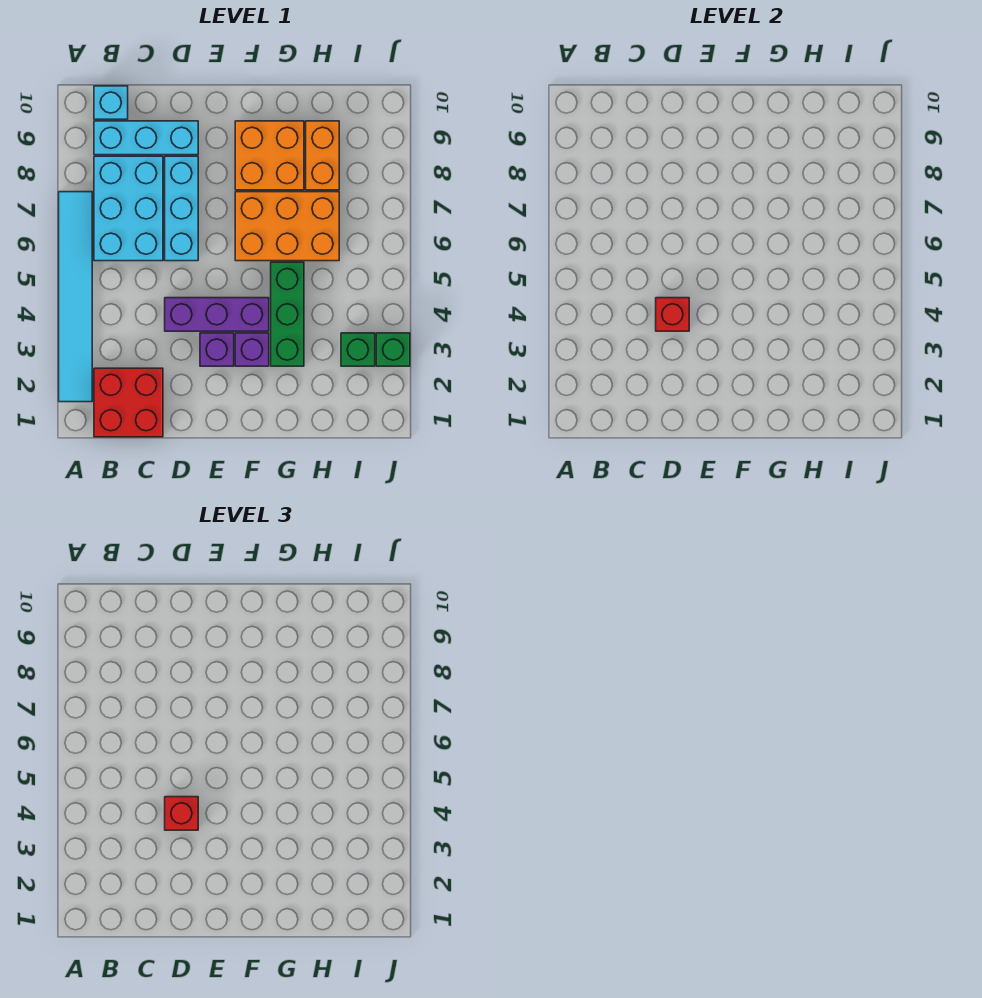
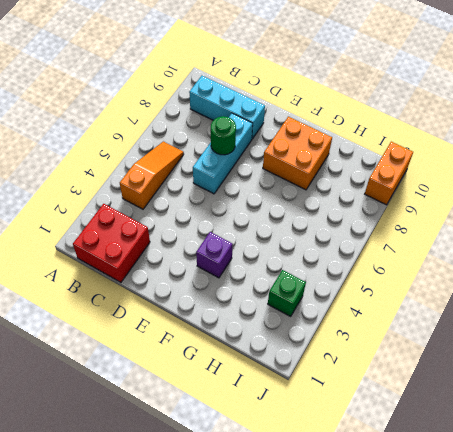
orange slope B4:B6 level 1 top 4 -> cyan brick B6:C8 level 1
green round brick D7 level 2 -> none
orange brick J9:J10 level 1 -> orange brick H8:H9 level 1
none -> cyan tile A2:A7 level 1
none -> cyan brick B10 level 1
none -> purple brick D4:F4 level 1

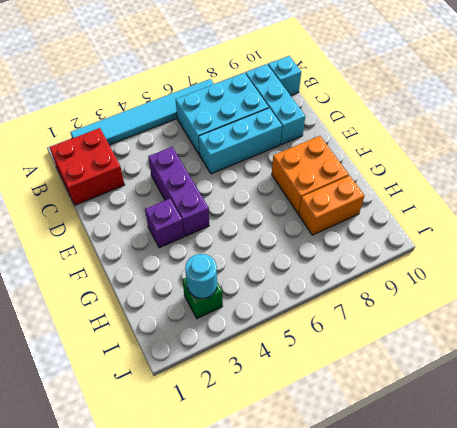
cyan round brick I3 level 2 -> none
none -> purple brick E3 level 1
none -> orange brick F6:H7 level 1
none -> green brick G3:G5 level 1

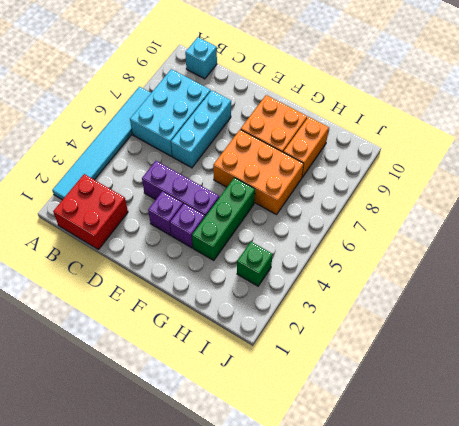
none -> cyan brick B9:D9 level 1
none -> green brick J3 level 1
none -> red brick D4 level 2

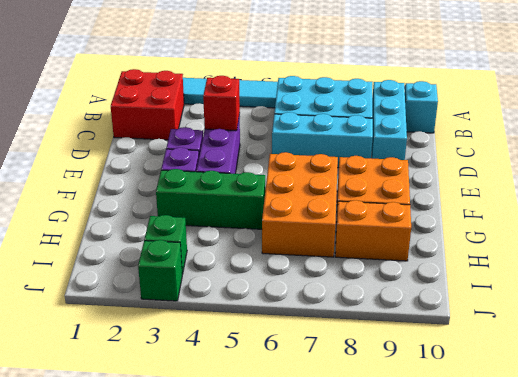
none -> red brick D4 level 3

